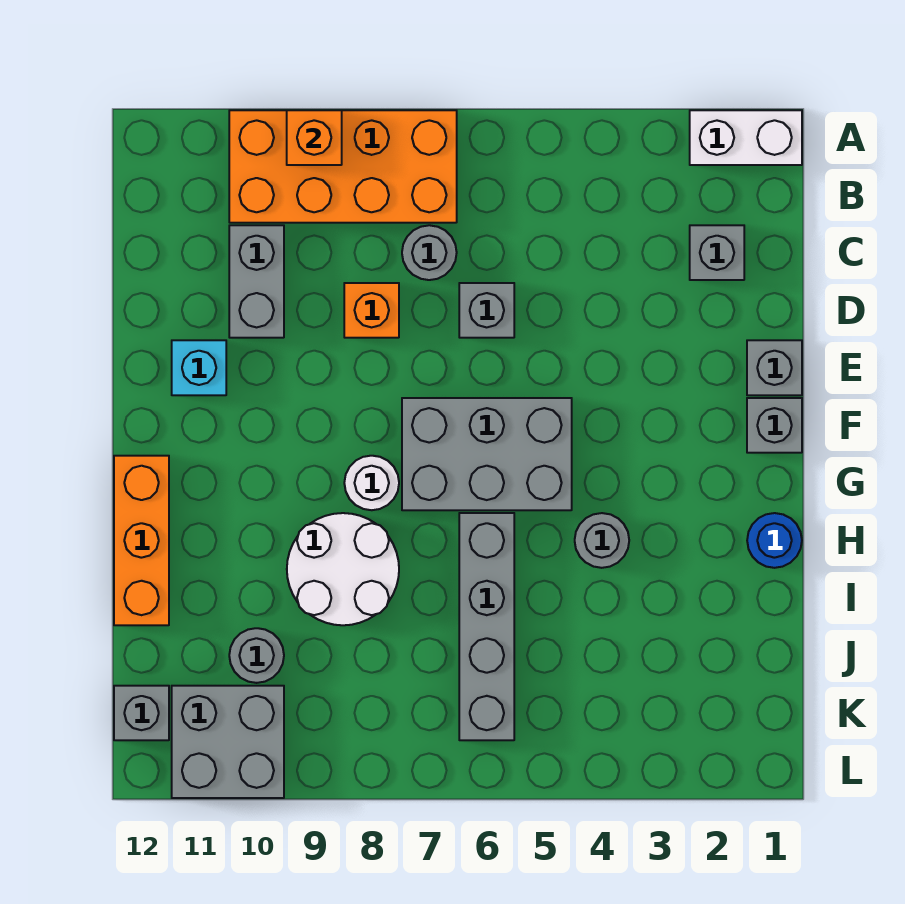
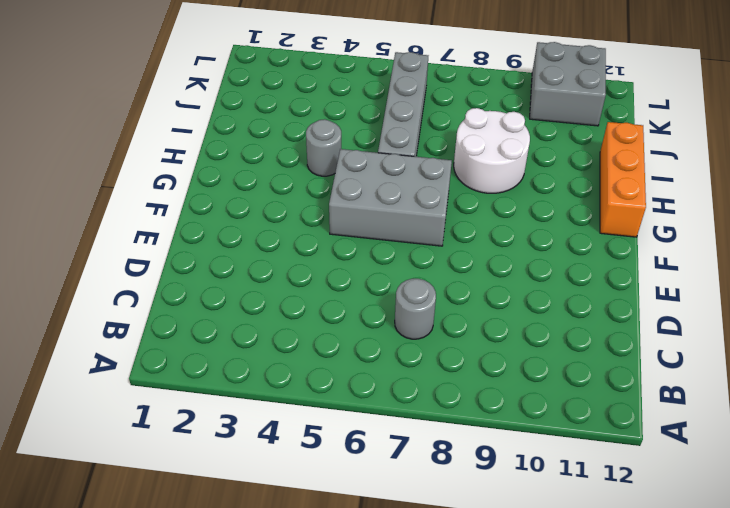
none -> white brick A1:A2 level 1
none -> orange brick A7:B10 level 1
none -> grey brick C2 level 1

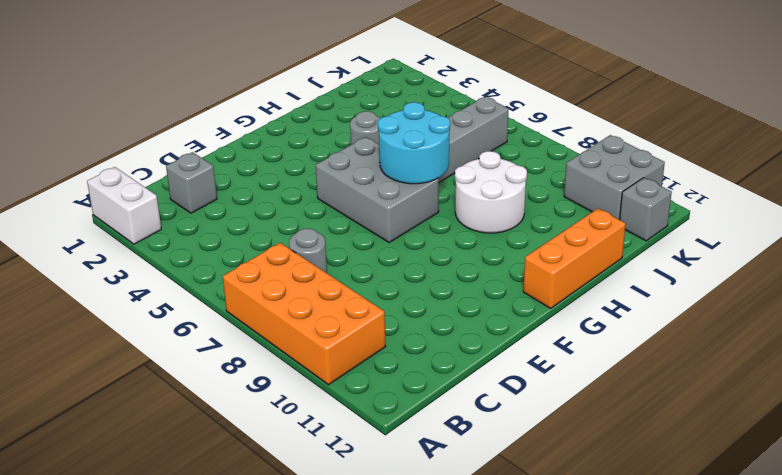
cyan round brick G6:H7 level 2 -> none
none -> grey brick C10:D10 level 1
none -> grey brick D6 level 1
none -> orange brick D8 level 1

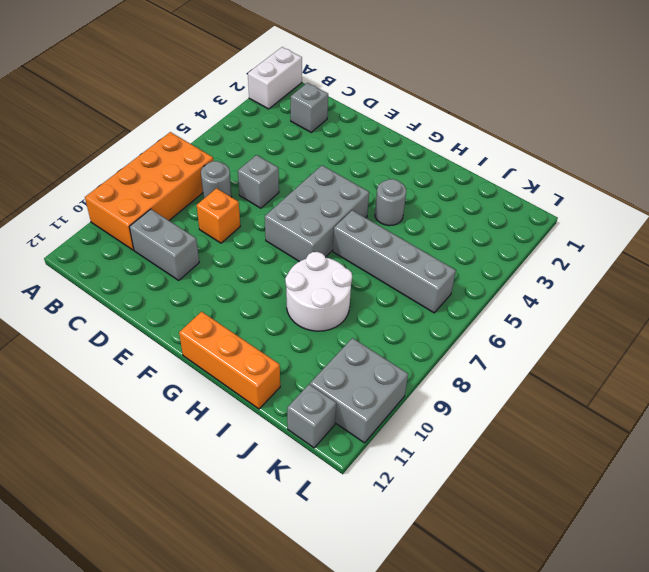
none -> grey brick E1 level 1
none -> cyan brick E11 level 1
none -> grey brick F1 level 1

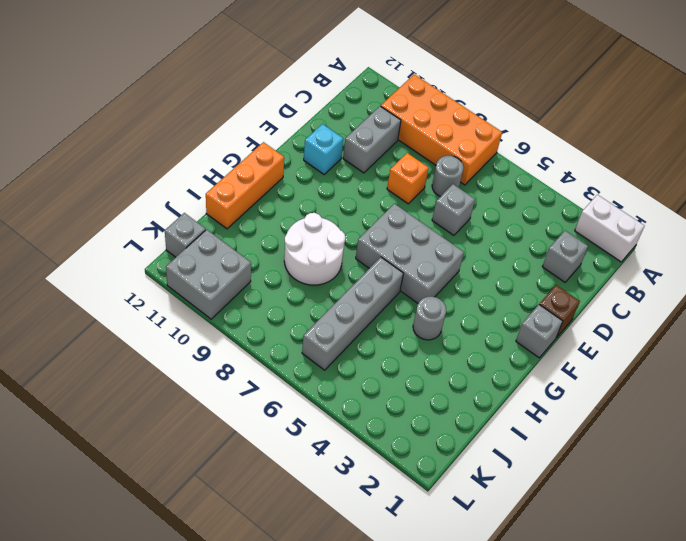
brown brick E1 level 1 -> grey brick E1 level 1
none -> white round brick G8 level 1
none -> blue round brick H1 level 1
none -> grey round brick J10 level 1

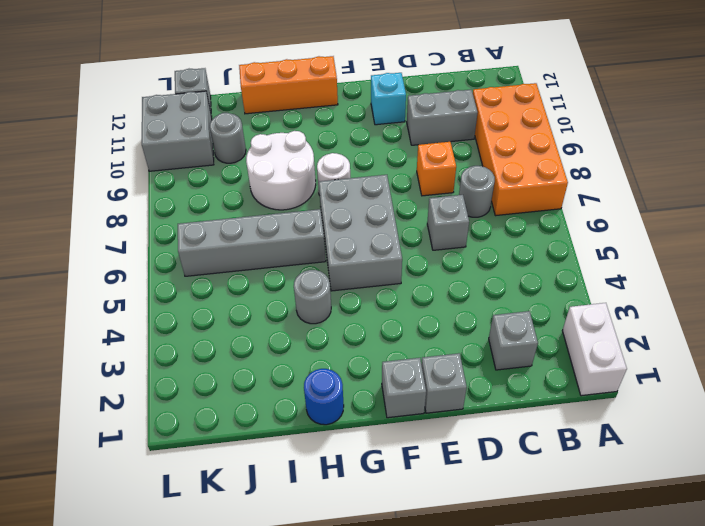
none -> orange brick A9 level 2

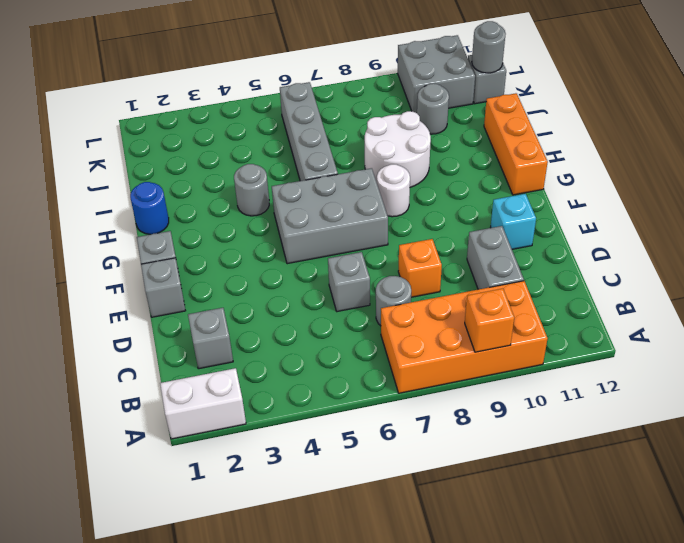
grey round brick K12 level 2 -> none

